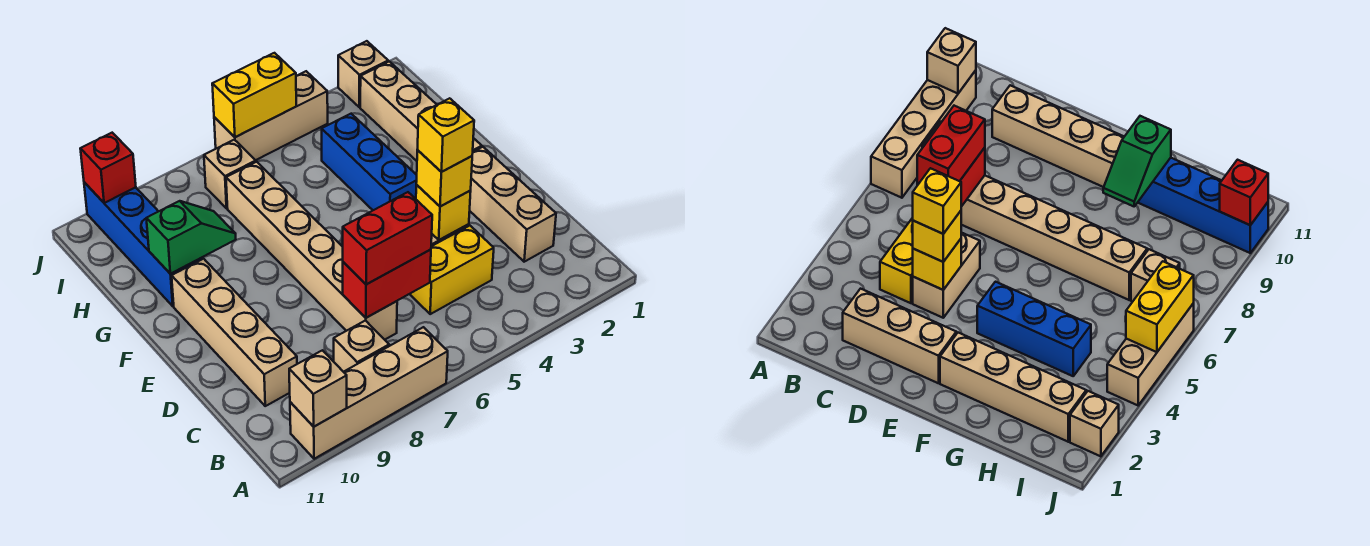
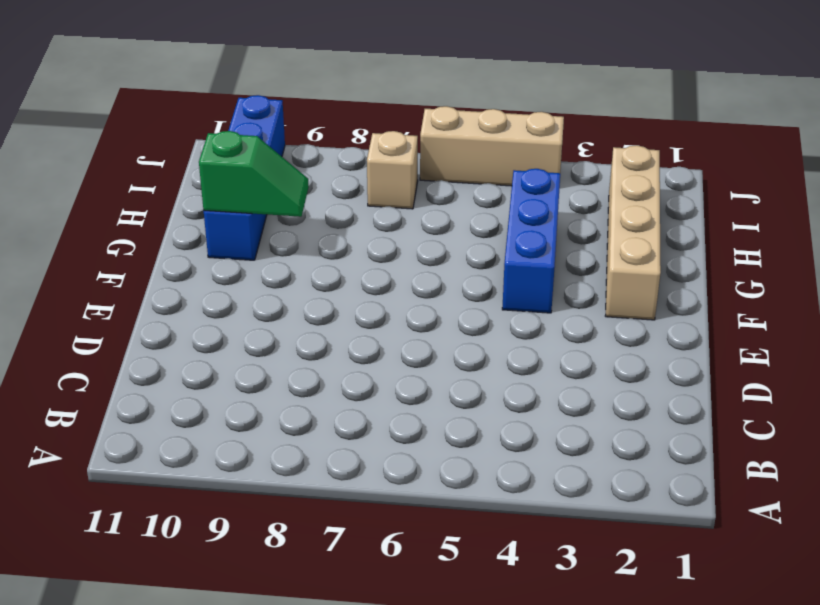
none -> tan brick A7:A10 level 1
none -> tan brick B8 level 1
none -> tan brick C2:E2 level 1

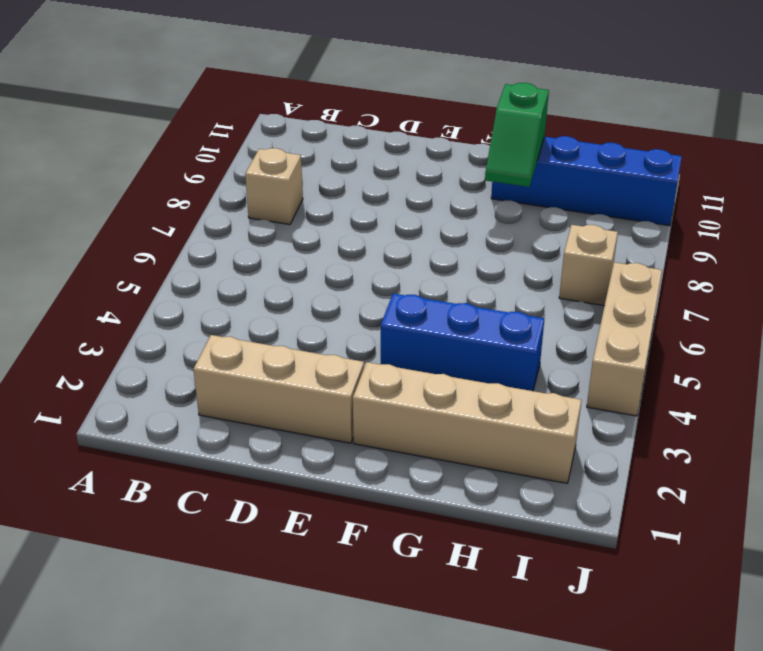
none -> tan brick A7:A10 level 1
none -> yellow brick C4:C5 level 1
none -> tan brick C7:H7 level 1

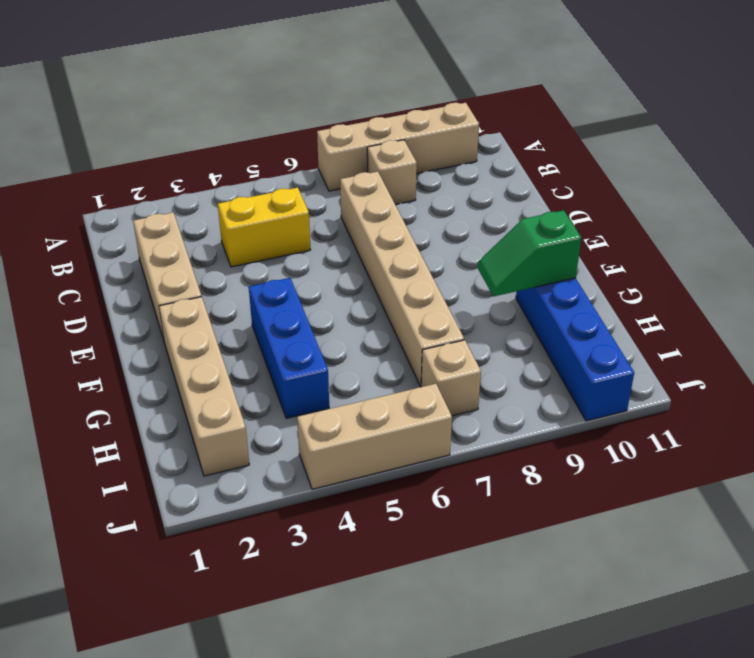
none -> tan brick C10:F10 level 1
none -> tan brick D4:D5 level 1
none -> tan brick J2 level 1

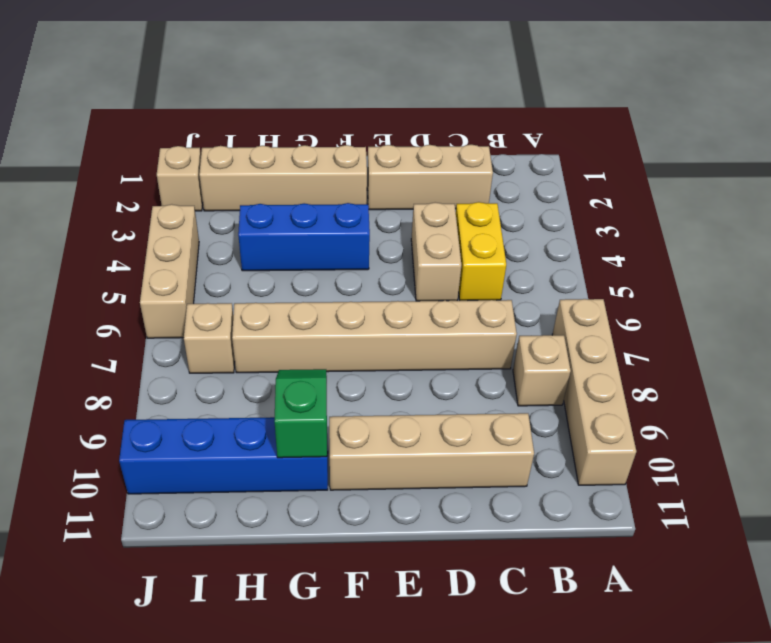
none -> tan brick A10 level 2
none -> red brick C6:C7 level 2
none -> yellow brick D4 level 2

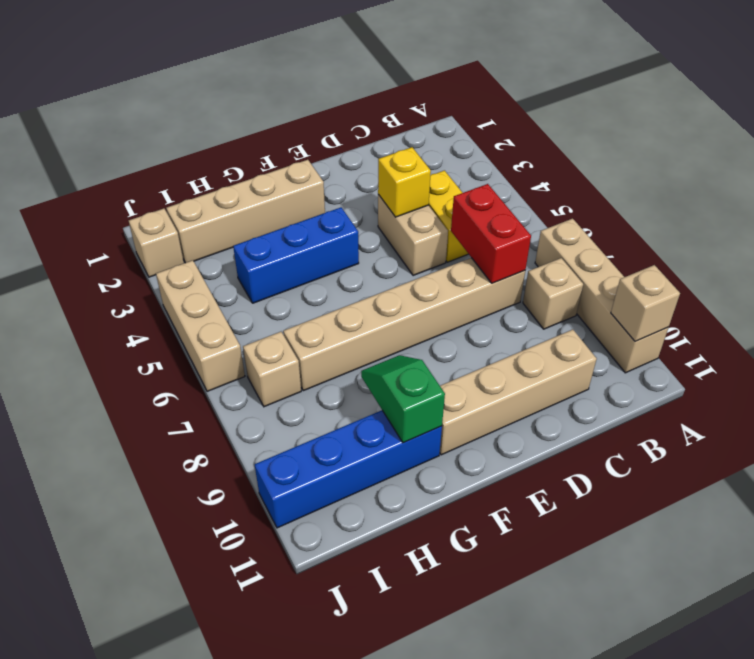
none -> tan brick C2:E2 level 1
none -> yellow brick J5:J6 level 2
none -> red brick J10 level 2

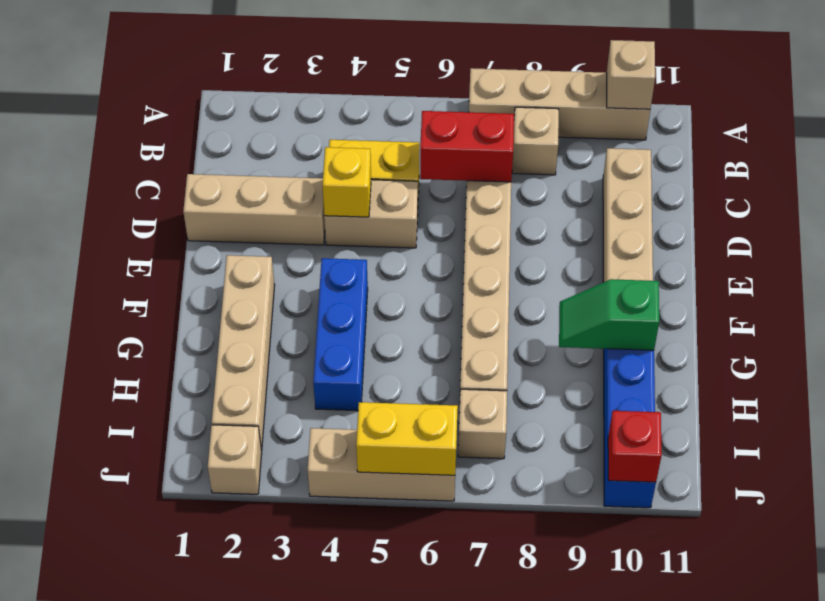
tan brick D1:D3 level 1 -> tan brick C2:E2 level 1
none -> red brick C6:C7 level 3
none -> yellow brick D4 level 3
none -> yellow brick D4 level 4

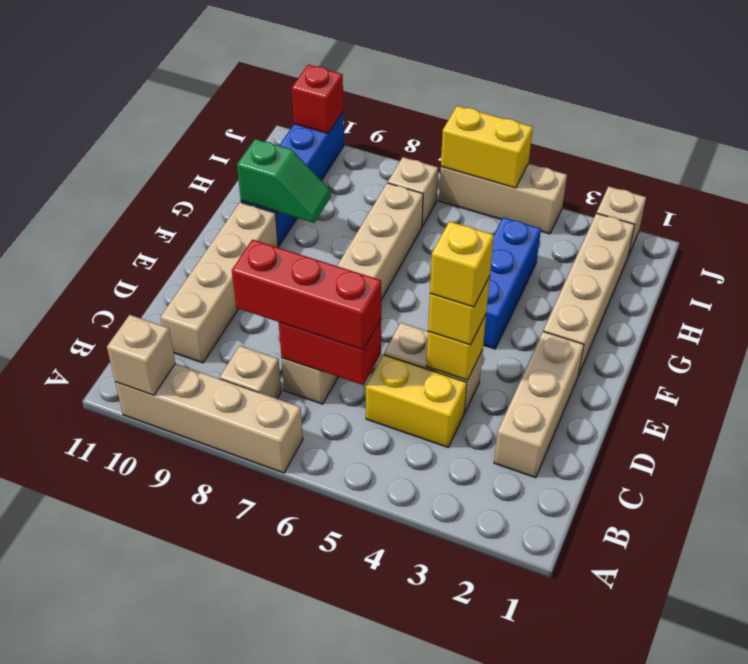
red brick C6:C8 level 3 -> red brick C6:C7 level 3

